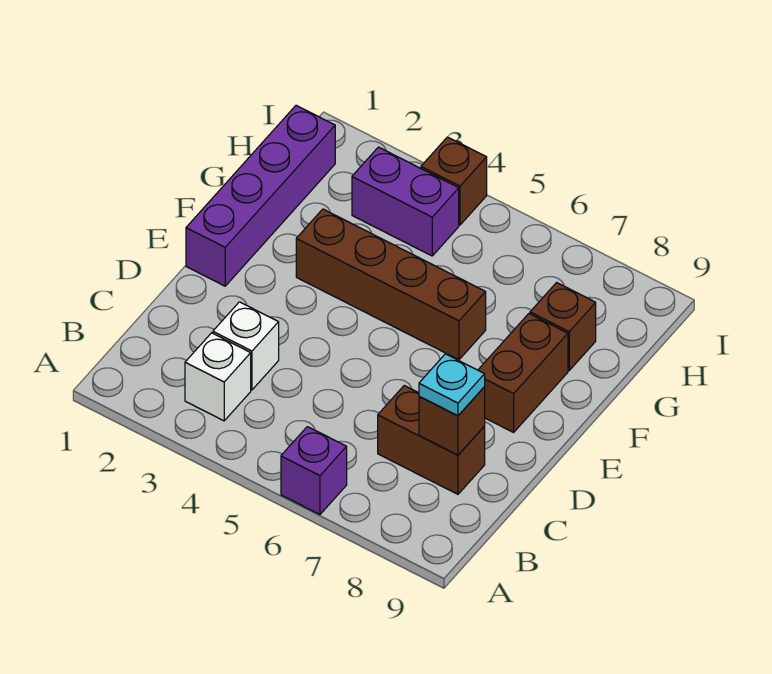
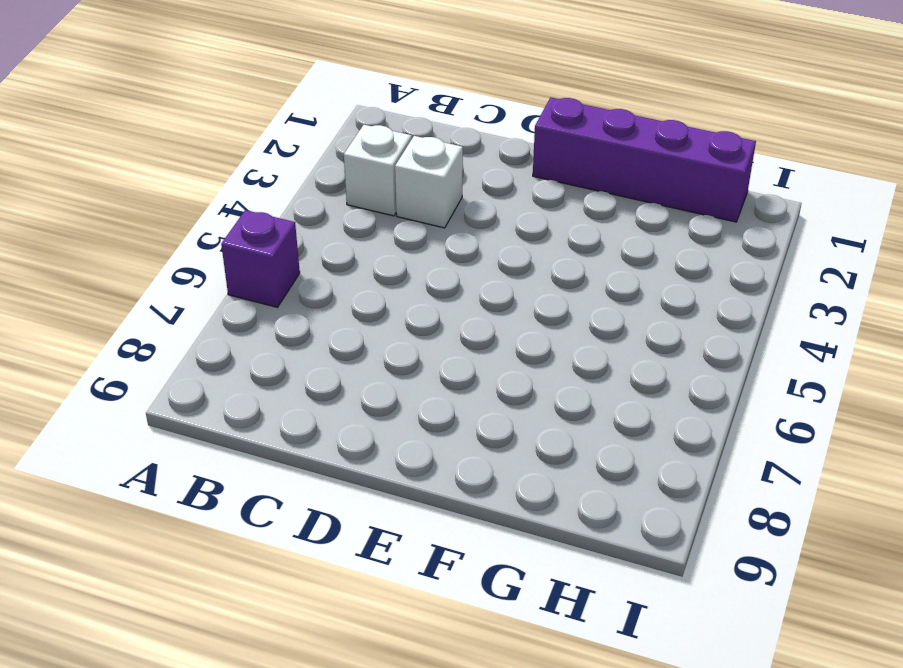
none -> brown brick C7:C8 level 1
none -> brown brick E8:F8 level 1
none -> brown brick F3:F6 level 1

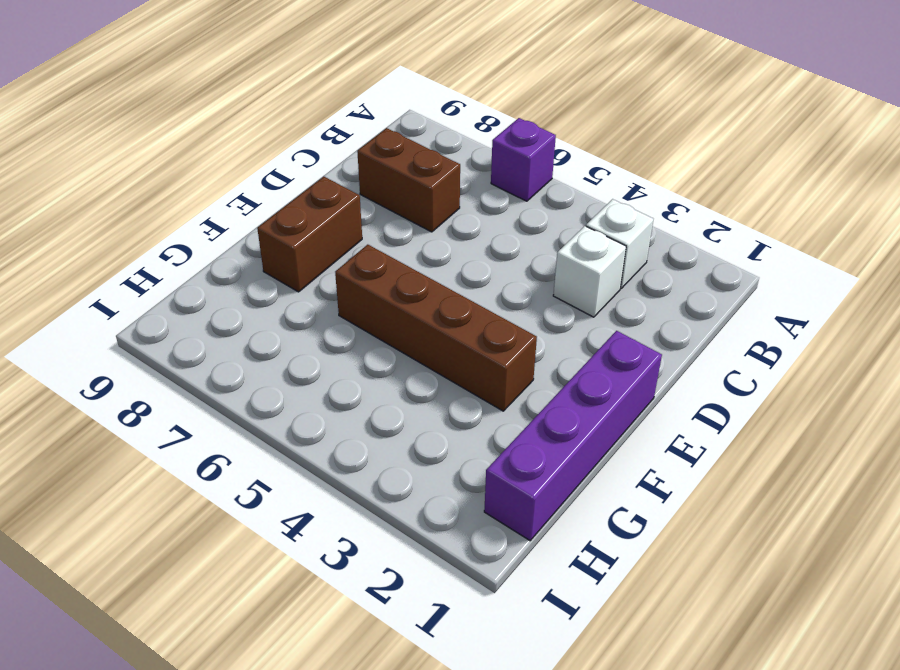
none -> brown brick G8 level 1
none -> purple brick H3:H4 level 1
none -> brown brick I4 level 1

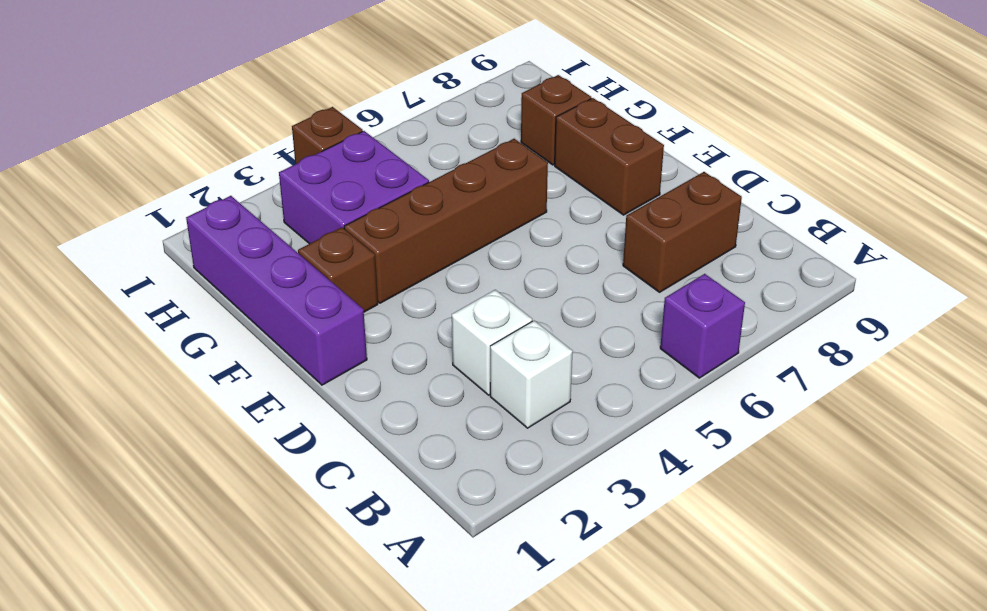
brown brick F2 level 1 -> brown brick C8 level 2
purple brick G3:H4 level 1 -> purple brick H3:H4 level 1
none -> cyan plate C8 level 3

